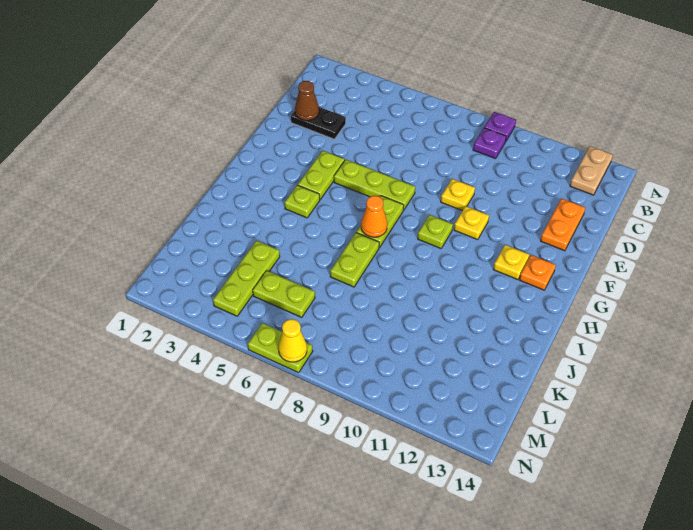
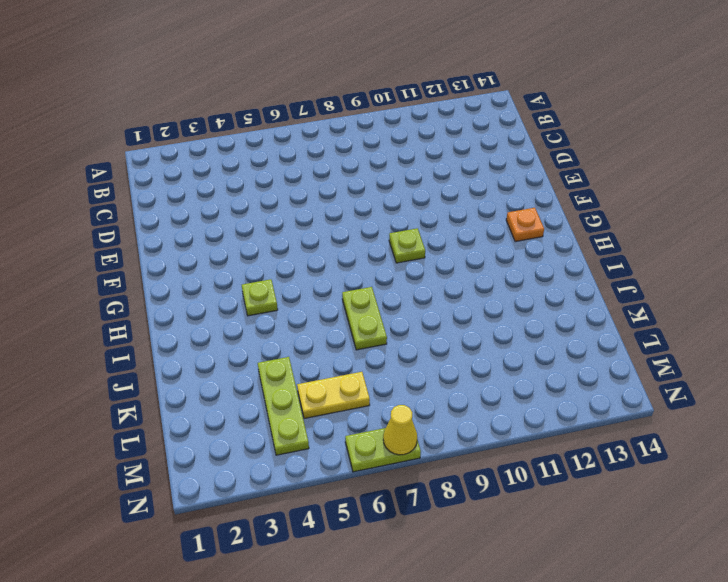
yellow plate L5:L6 level 1 -> lime plate L5:L6 level 1
none -> purple plate A9 level 1
none -> tan plate A13:B13 level 1
none -> purple plate B9 level 1

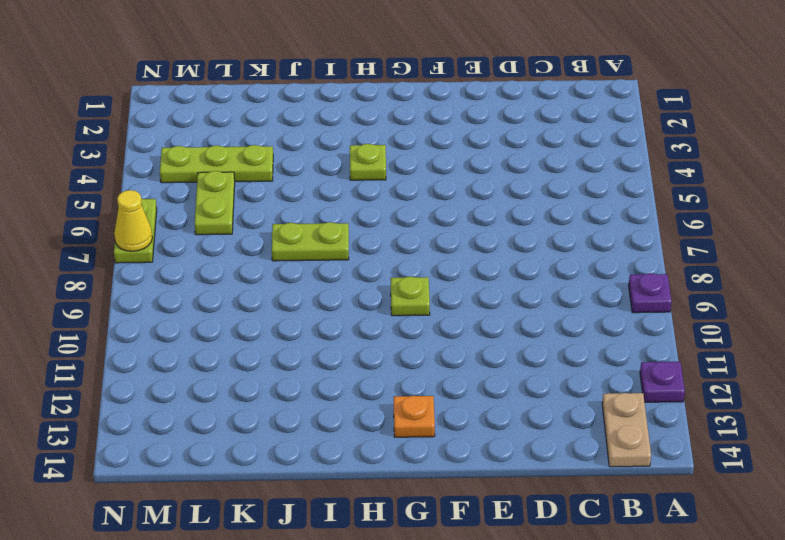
purple plate A12 level 1 -> purple plate B9 level 1
tan plate B13:B14 level 1 -> tan plate A13:B13 level 1
none -> black plate D2:D3 level 1
none -> orange plate D13:E13 level 1
none -> yellow plate E9 level 1

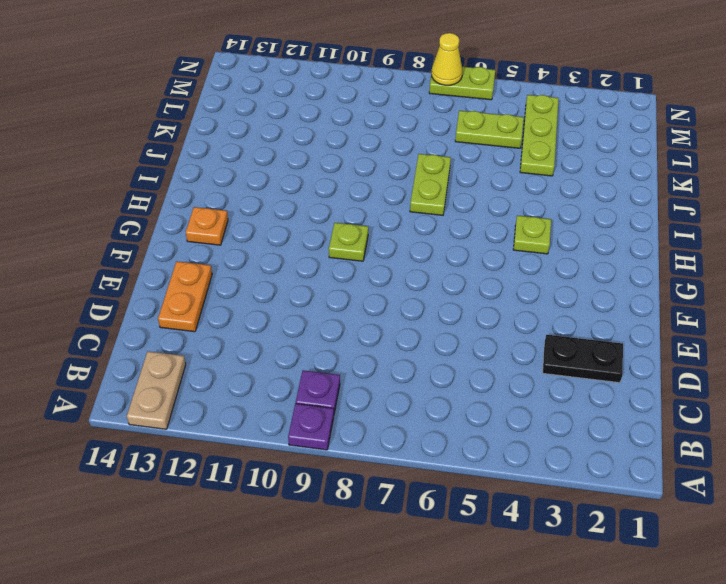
none -> yellow plate E9 level 1
none -> lime plate F4:G4 level 1
none -> lime plate F5:F7 level 1

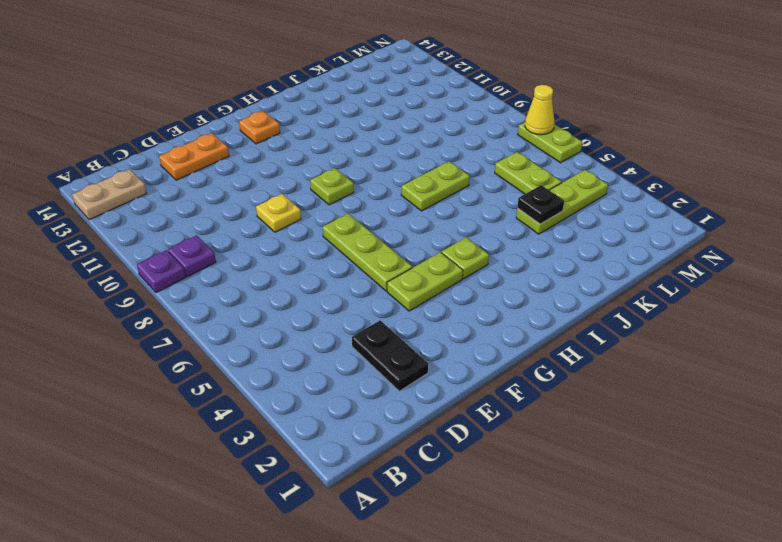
black plate K4 level 2 -> none
none -> yellow plate F10 level 1
none -> lime plate G7:H7 level 1
none -> yellow plate G12 level 1

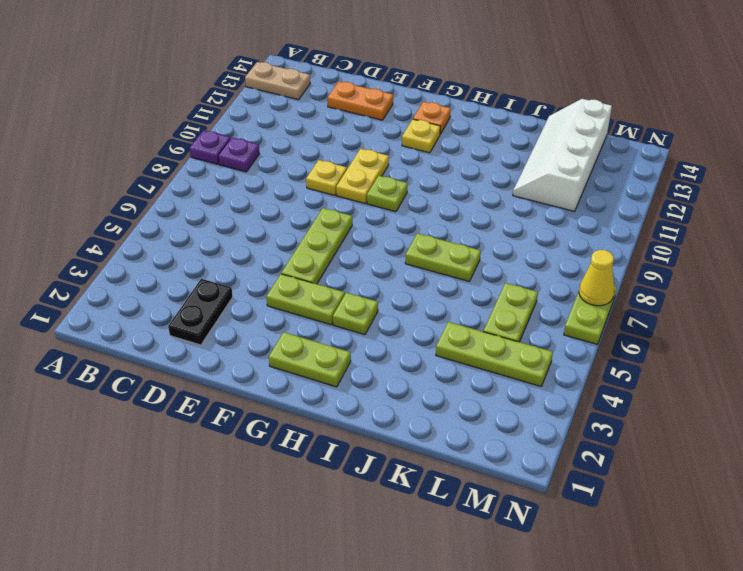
yellow plate F9:F10 level 1 -> yellow plate F10 level 1
lime plate G2:H2 level 1 -> lime plate G7:H7 level 1
white slope K11:L14 level 1 top L -> none
none -> brown cone D2 level 2
none -> orange cone H7 level 2

